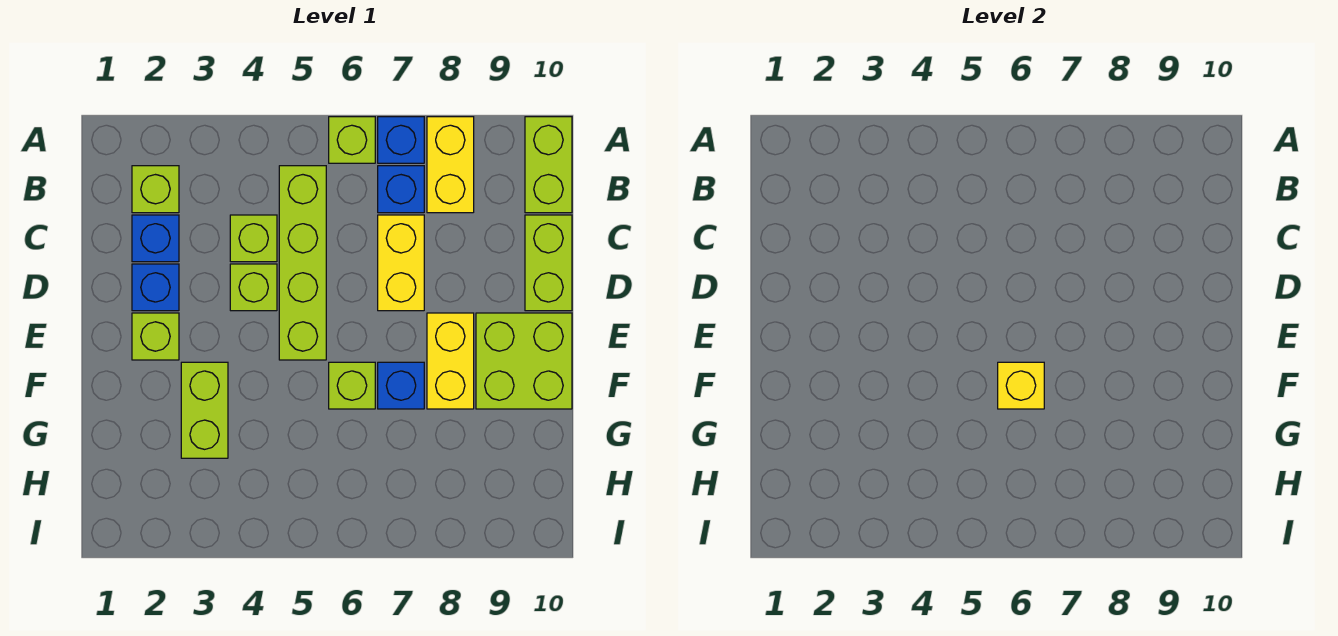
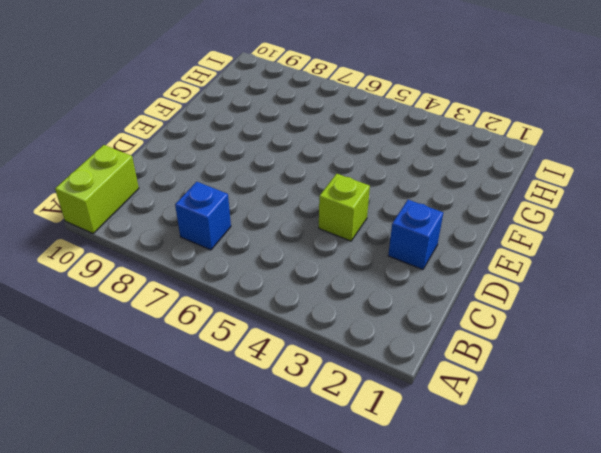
none -> lime brick A6 level 1
none -> blue brick A7 level 1
none -> yellow brick A8:B8 level 1

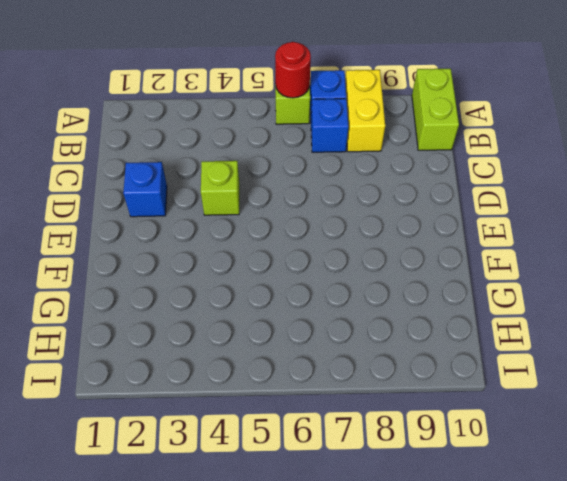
red round brick A6 level 2 -> none
none -> lime brick B2 level 1
none -> lime brick B5:E5 level 1
none -> blue brick C2 level 1

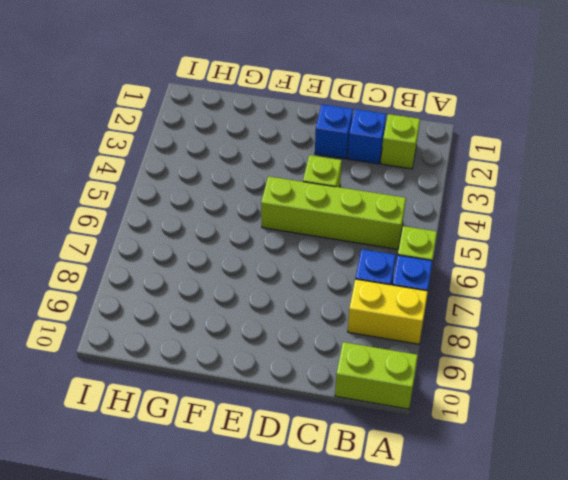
none -> lime brick C4 level 1
none -> yellow brick C7:D7 level 1
none -> lime brick C10:D10 level 1

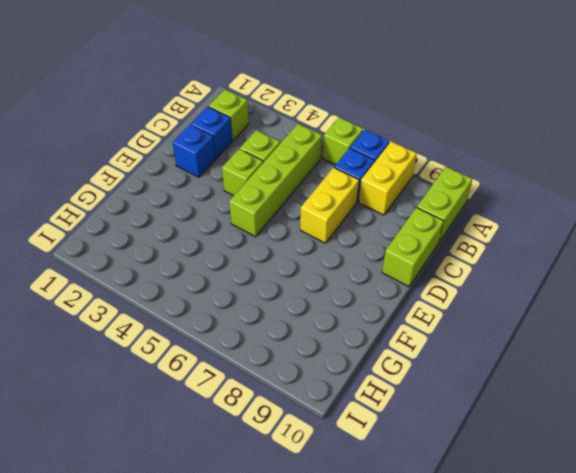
none -> lime brick E2 level 1
none -> yellow brick E8:F8 level 1
none -> lime brick E9:F10 level 1

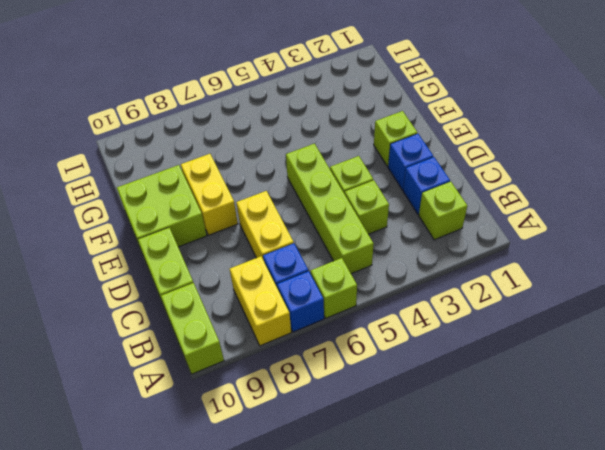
none -> lime brick F3:G3 level 1
none -> lime brick F6 level 1
none -> blue brick F7 level 1

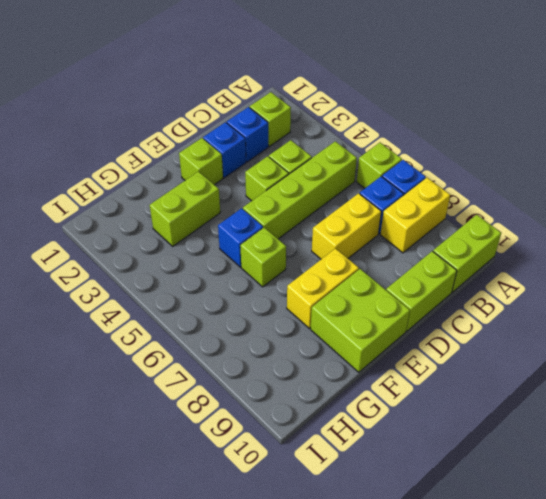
blue brick F5 level 1 -> blue brick F7 level 1
none -> yellow brick F6 level 2

